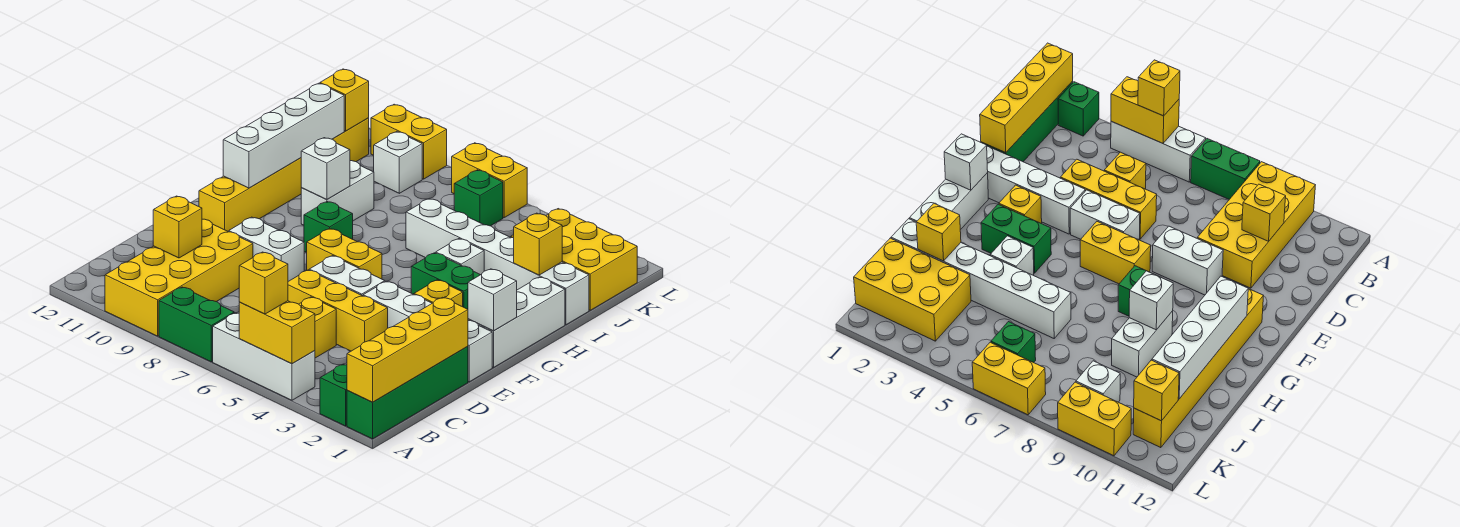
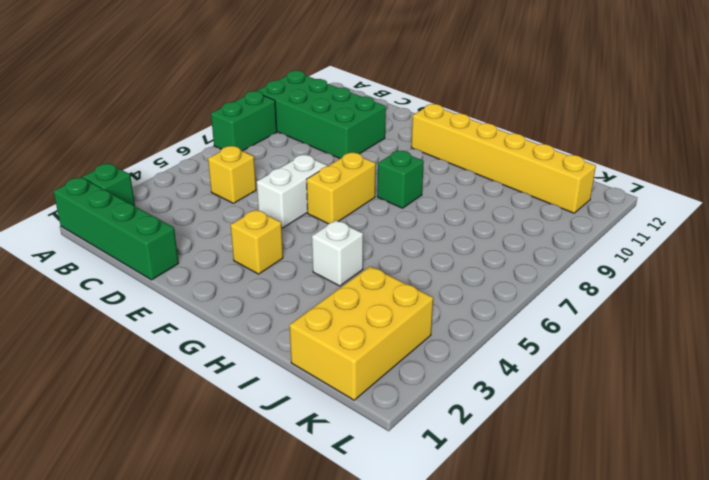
green brick A9:D10 level 1 -> yellow brick A9:D10 level 1
none -> white brick A4:A6 level 1
none -> yellow brick D4:D6 level 1
none -> white brick E1:E4 level 1
none -> white brick E8:E9 level 1

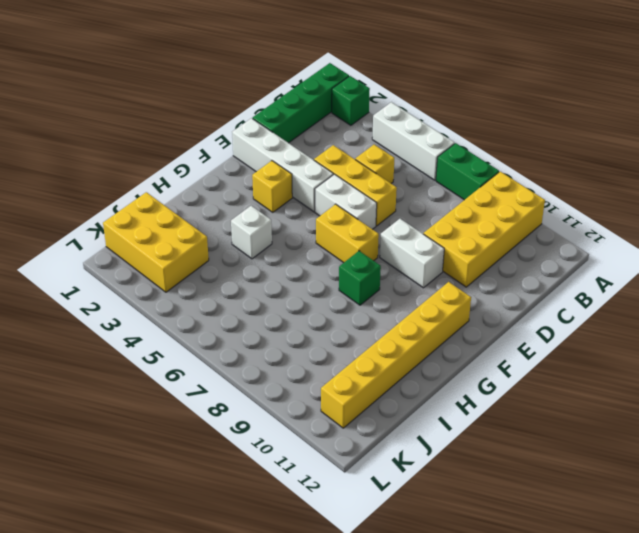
none -> white brick F1:H1 level 1
none -> green brick G3:G4 level 1
none -> white brick H9:I9 level 1
none -> white brick I1:I6 level 1

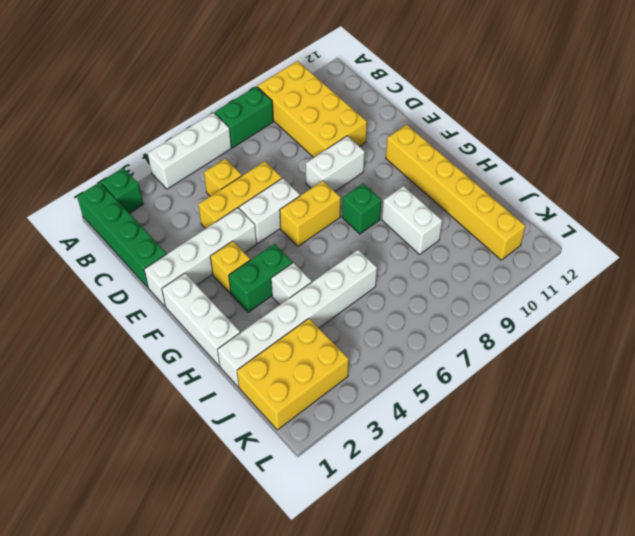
none -> green brick K6 level 1
none -> white brick K9 level 1
none -> yellow brick L6:L7 level 1
none -> yellow brick L9:L10 level 1

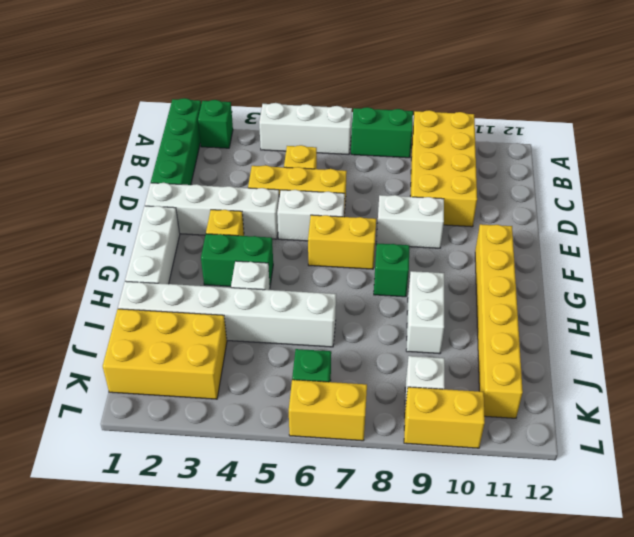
none -> yellow brick A1:D1 level 2
none -> yellow brick A4:A5 level 2
none -> yellow brick C10 level 2
none -> white brick F1 level 2

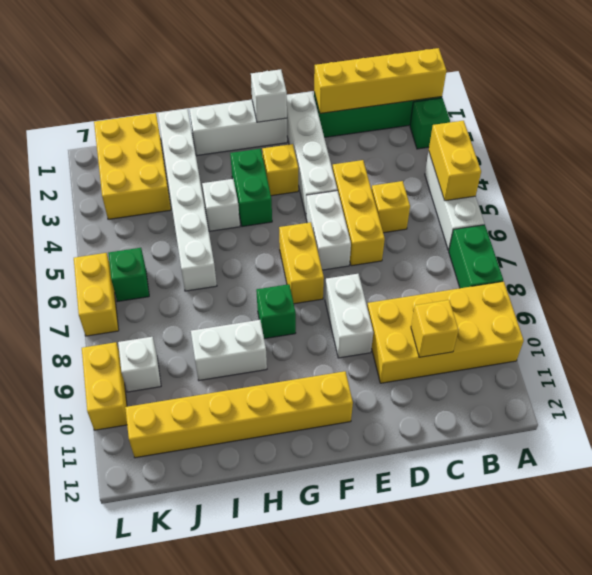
none -> white brick G11:J11 level 2
none -> white brick H9 level 2
none -> yellow brick I2 level 2
none -> yellow brick K11 level 2

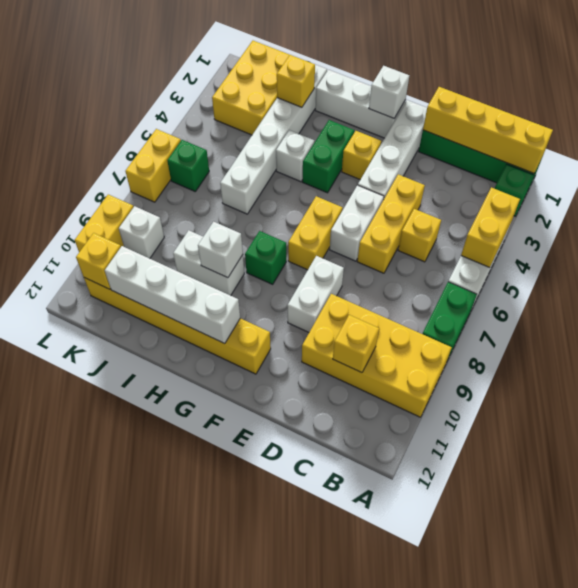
none -> yellow brick A5 level 3

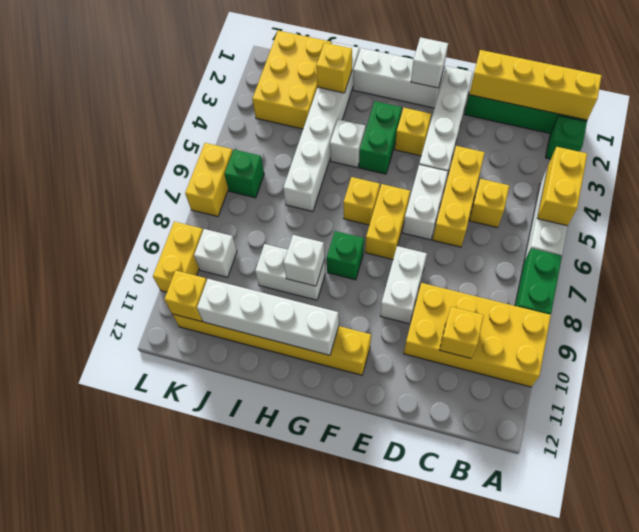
yellow brick G6 level 1 -> yellow brick A5 level 3

